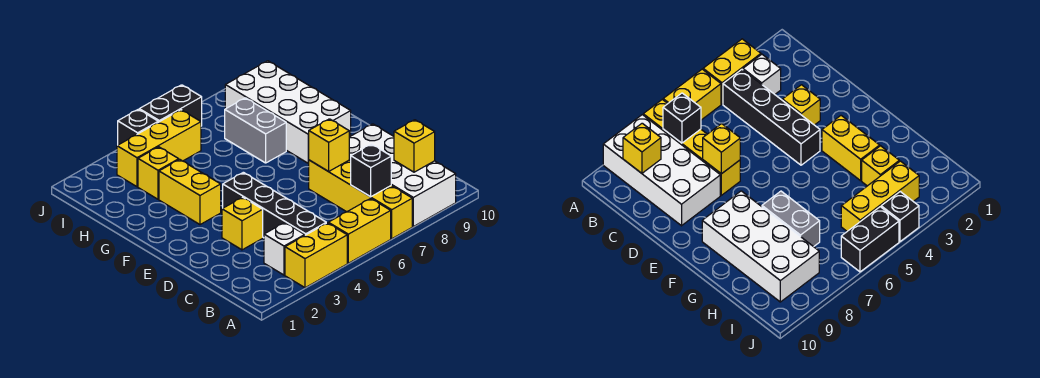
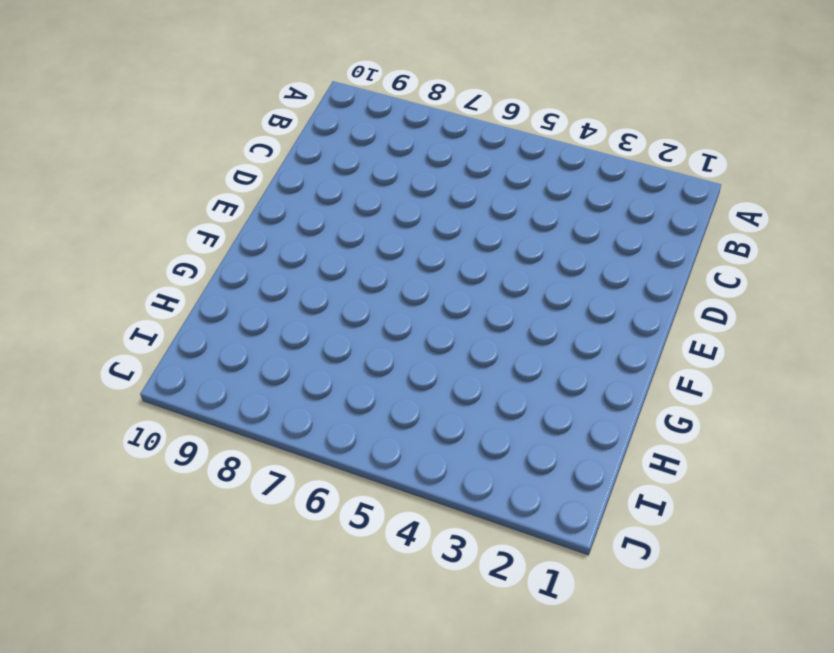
none -> yellow brick A3:A4 level 1
none -> yellow brick A5:A6 level 1
none -> yellow brick A7:D7 level 1

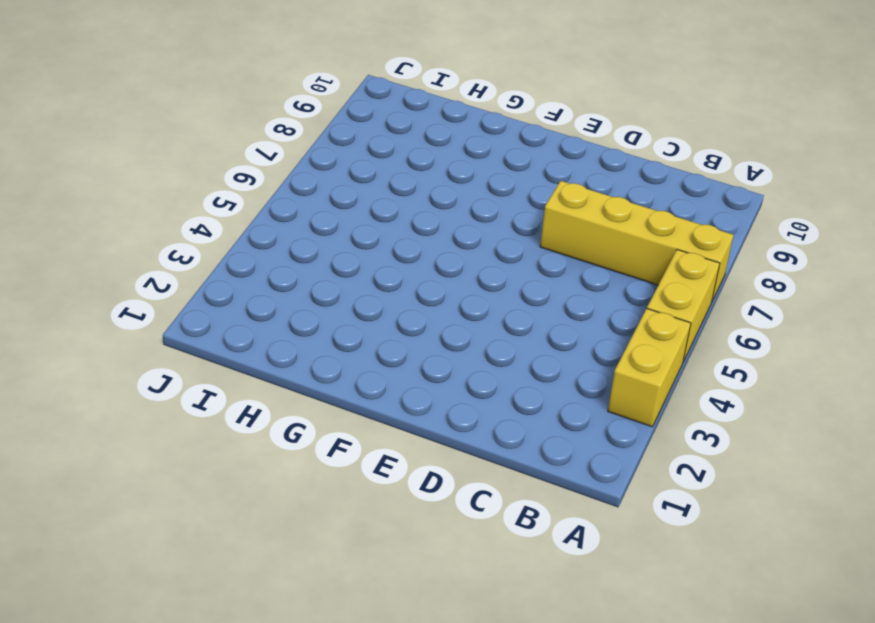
none -> white brick A8:D9 level 1
none -> white brick B3 level 1
none -> black brick B4:E4 level 1

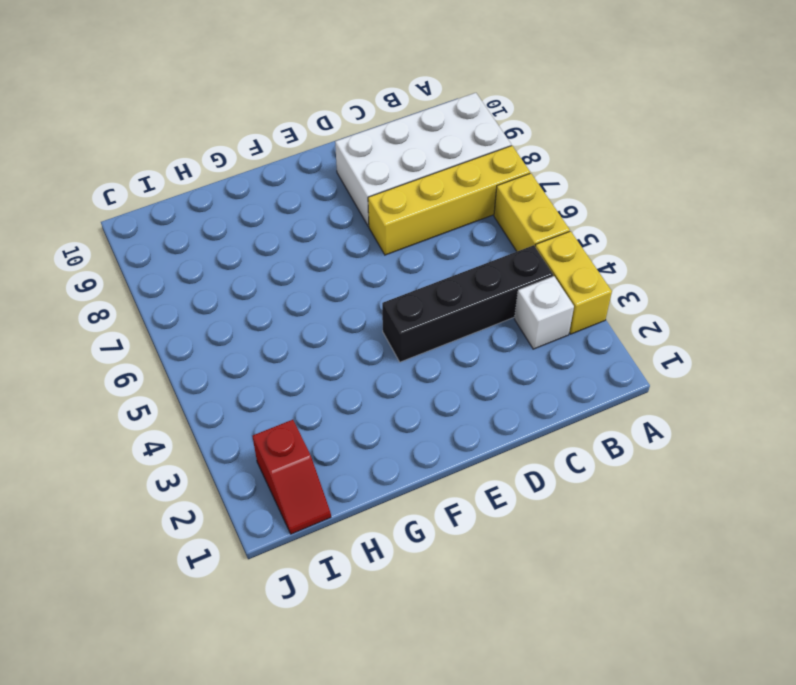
red slope I1:I2 level 1 top 2 -> none
none -> yellow brick D3 level 1
none -> yellow brick F3:G3 level 1
none -> white brick F8:I9 level 1

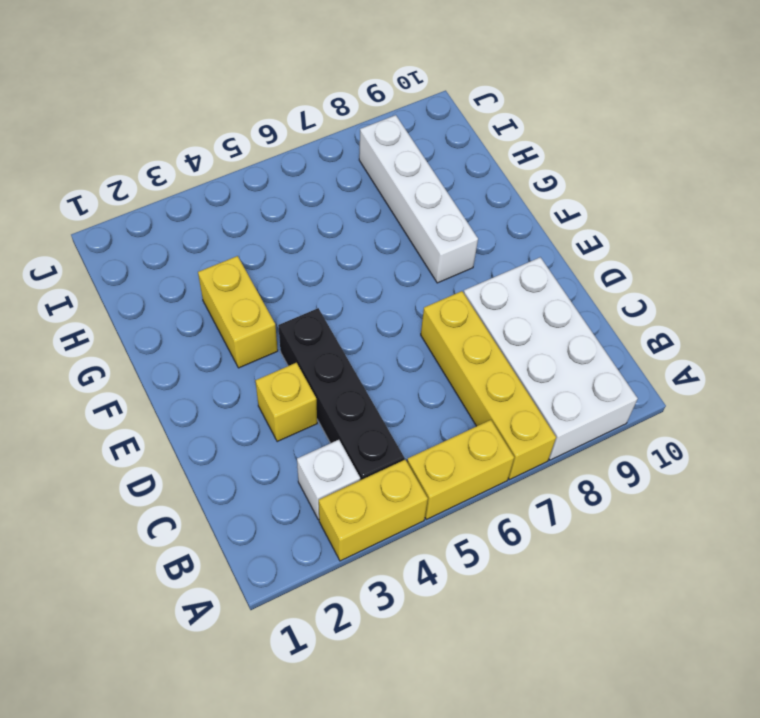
white brick F8:I8 level 1 -> white brick F8:I9 level 1
none -> grey brick G7:H7 level 1
none -> yellow brick H3 level 1
none -> yellow brick I3:I5 level 1

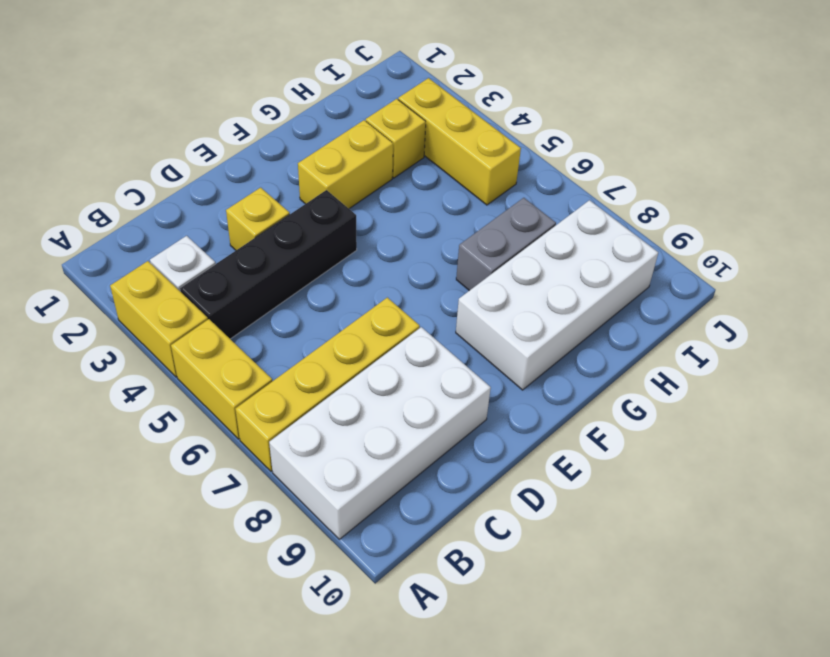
none -> black brick J4 level 1
none -> black brick J5:J6 level 1
none -> black brick B7 level 2

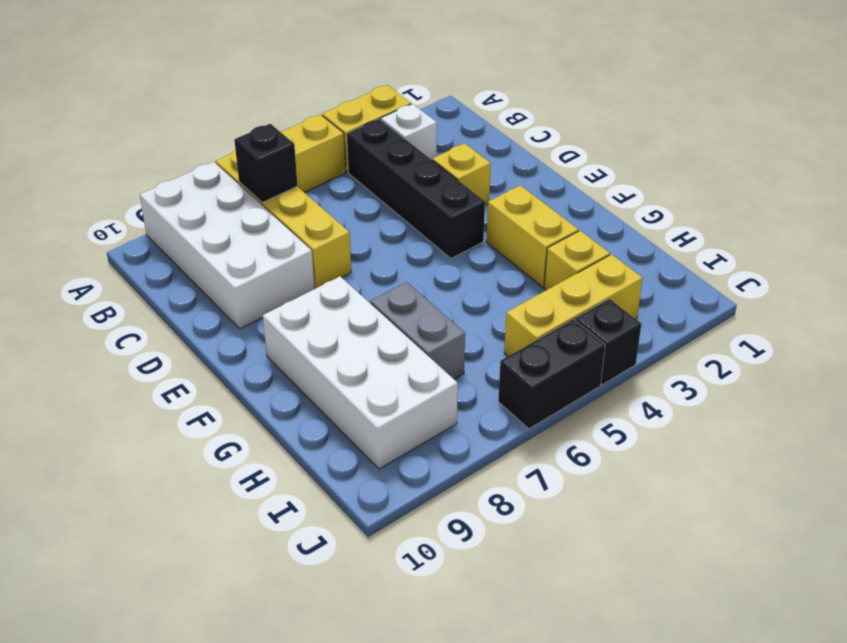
none -> yellow brick B9 level 2
none -> yellow brick D7 level 2

